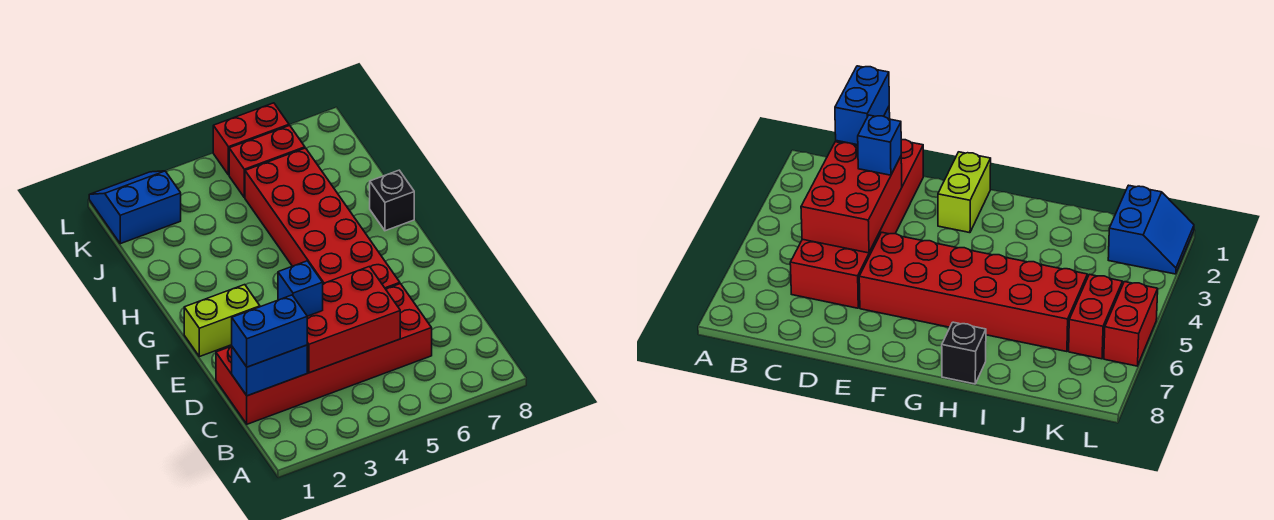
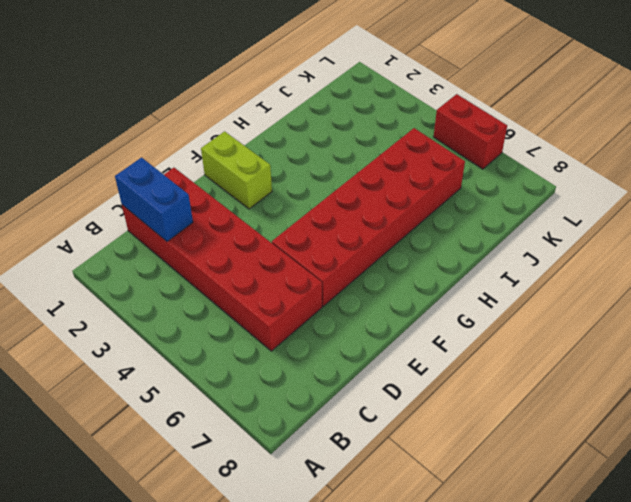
none -> black brick H8 level 1
none -> blue slope K1:L2 level 1 top K

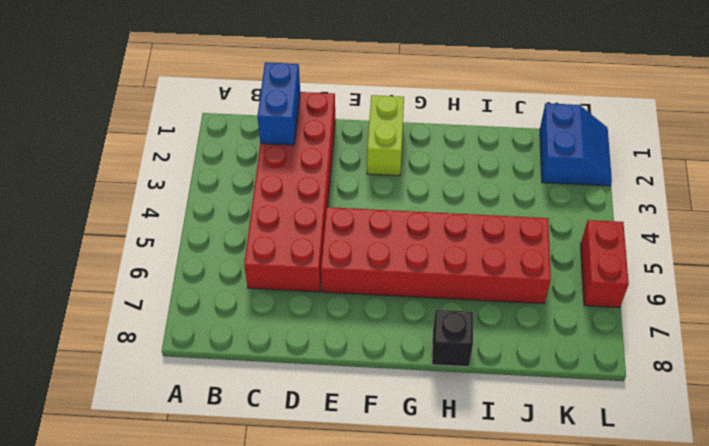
none -> red brick K5:K6 level 1
none -> red brick C3:D5 level 2

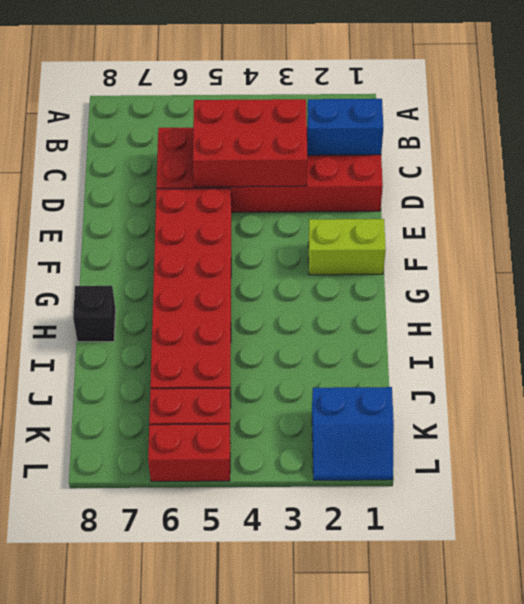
none -> blue brick C1:C2 level 3
none -> blue brick D3 level 3

